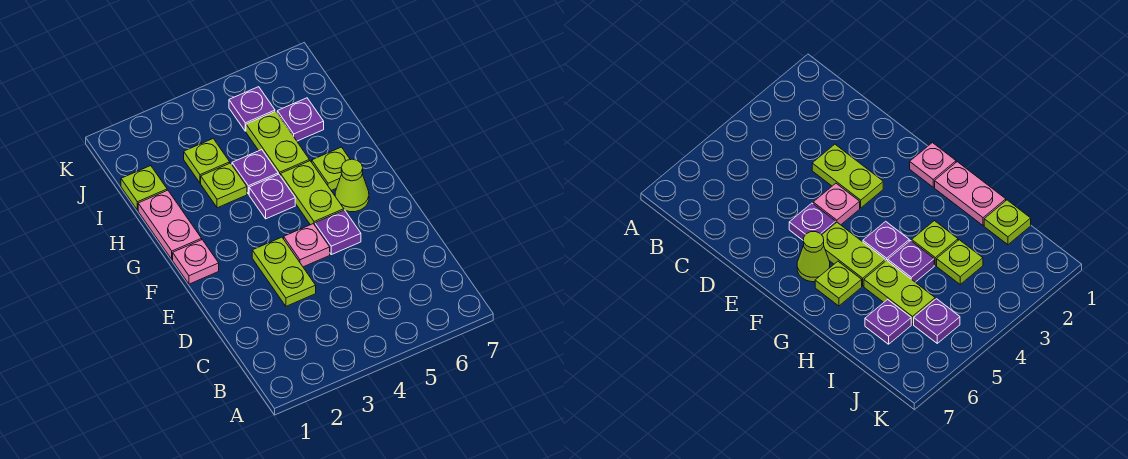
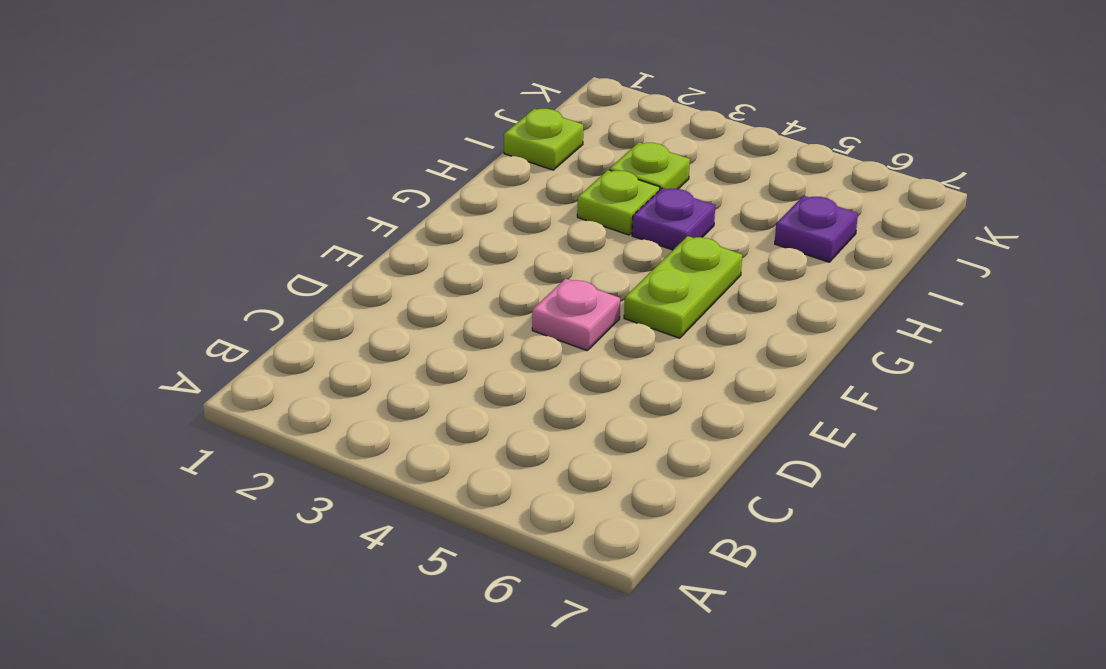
none -> lime plate D3:E3 level 1
none -> purple plate E5 level 1
none -> pink plate F1 level 1

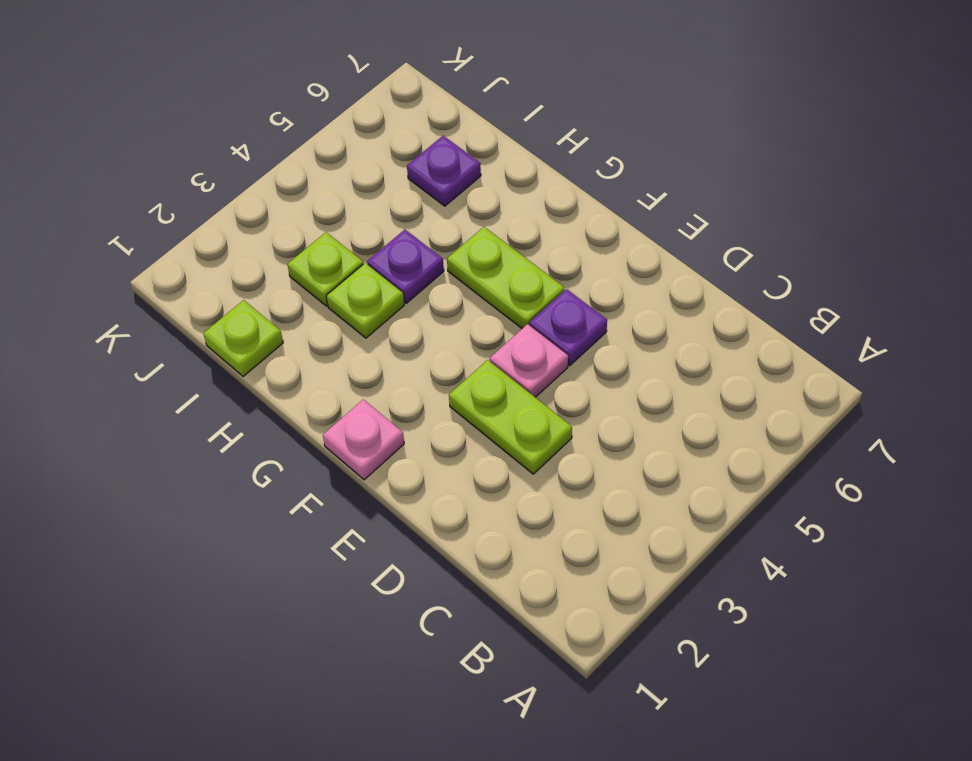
none -> lime cone F6 level 1
none -> pink plate G1:H1 level 1
none -> purple plate G4 level 1

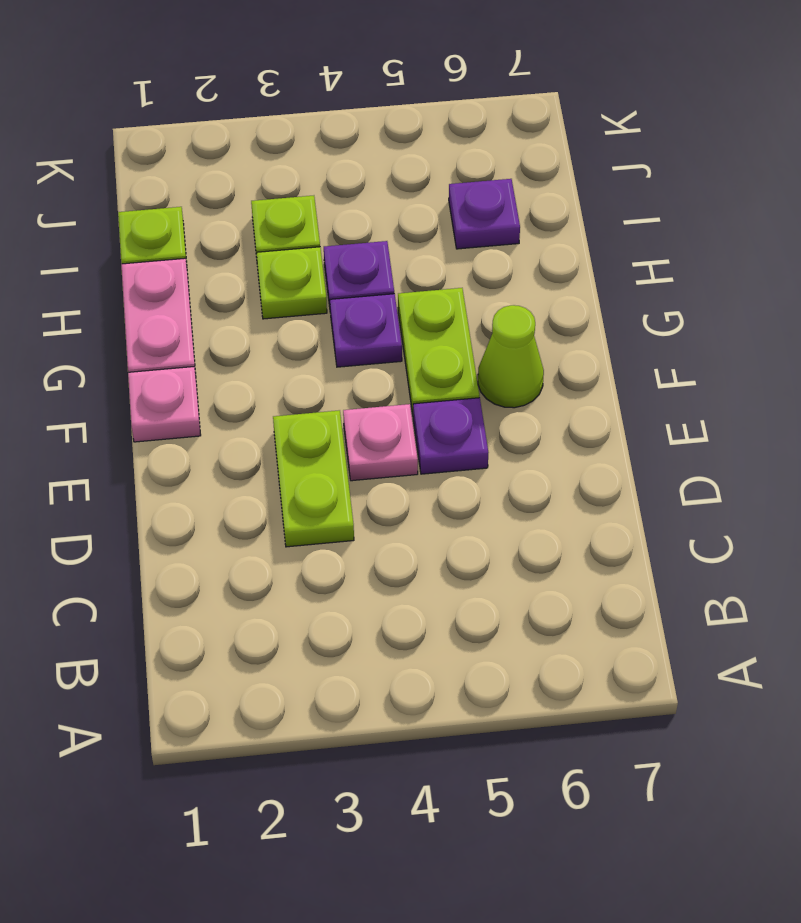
none -> lime plate G6 level 1
none -> lime plate H5:I5 level 1
none -> purple plate J5 level 1

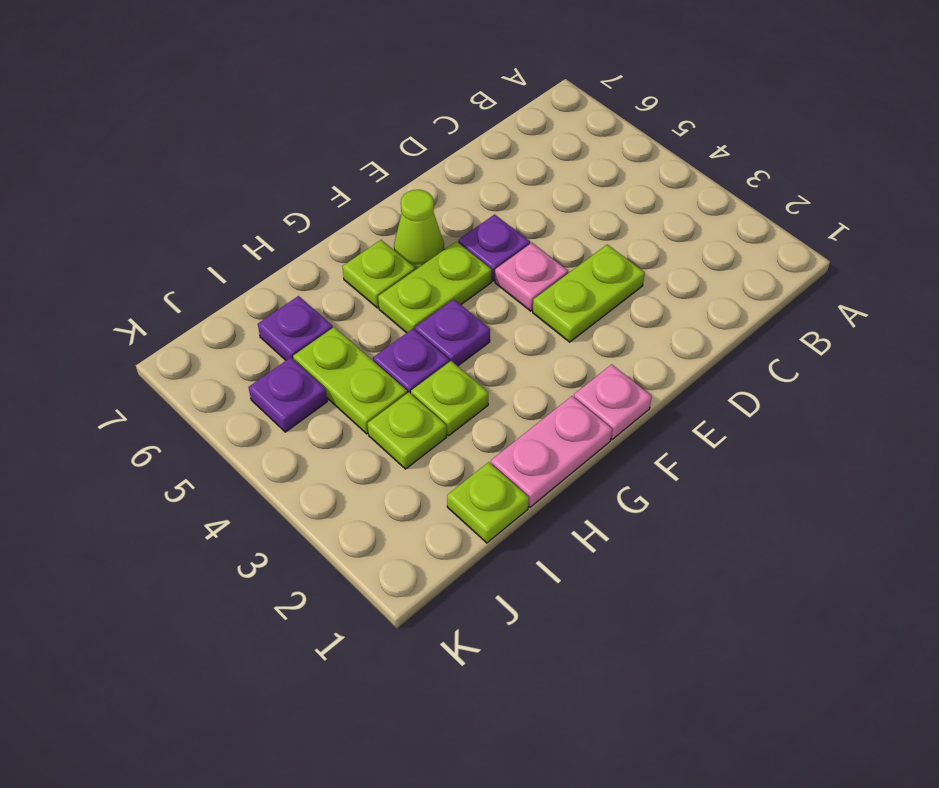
lime plate I4:I5 level 1 -> lime plate H5:I5 level 1

